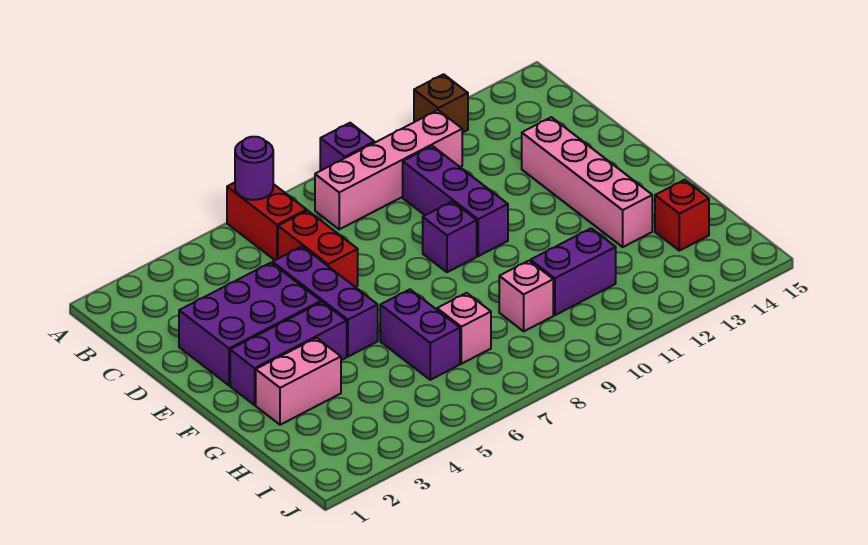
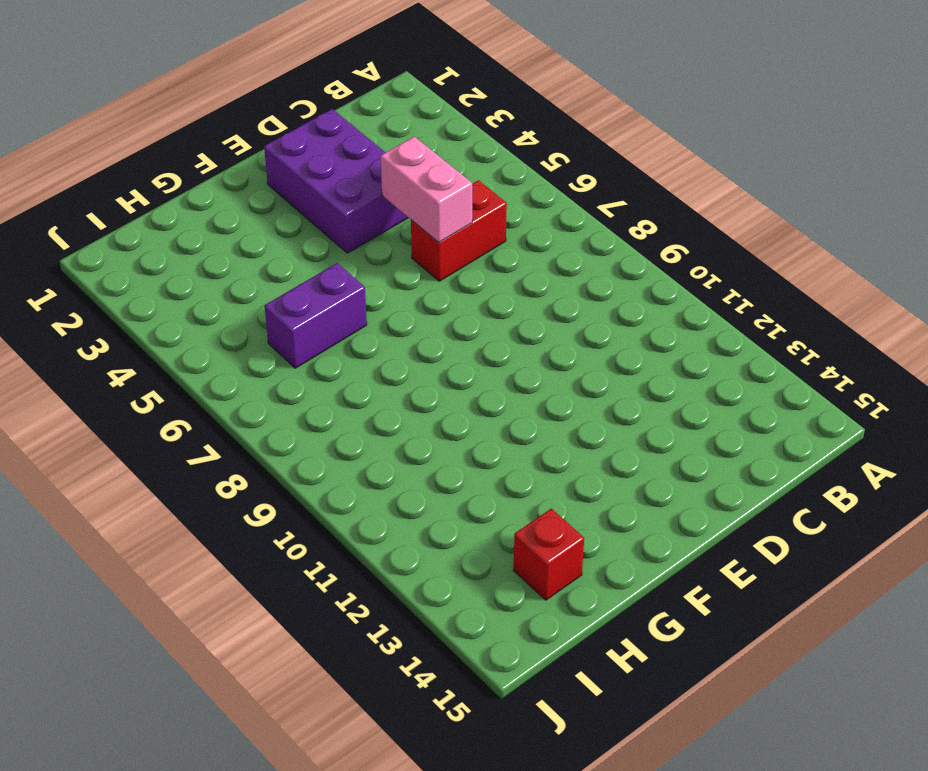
pink brick D5:D6 level 2 -> pink brick G2:G3 level 1
none -> red brick A6:B6 level 1
none -> purple brick A9 level 1
none -> brown brick A12 level 1

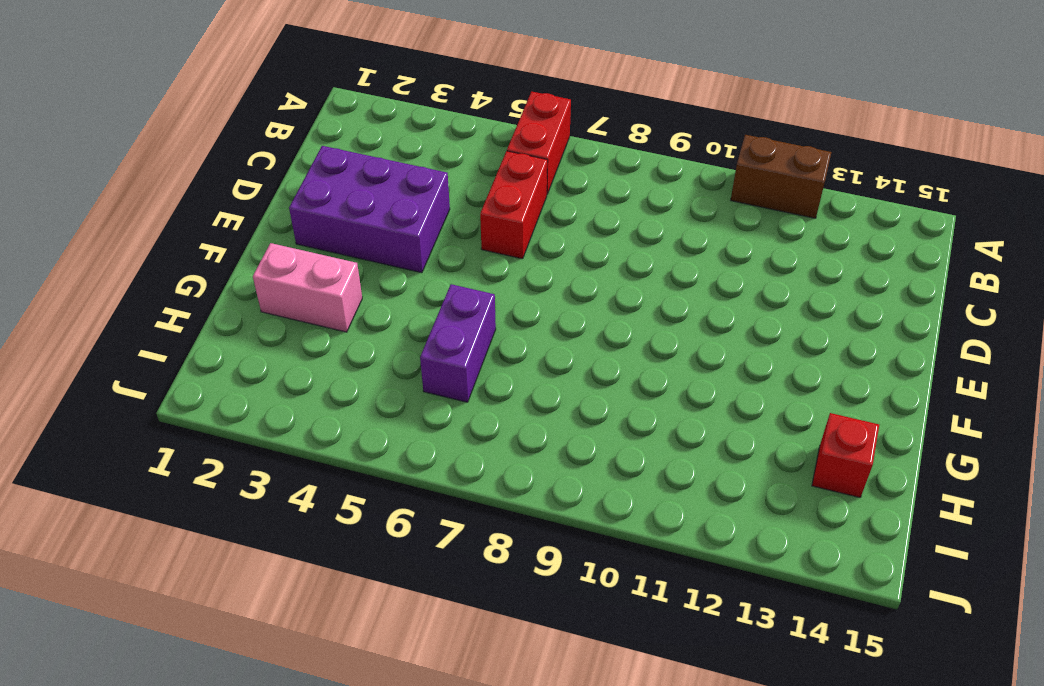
brown brick A11:A12 level 1 -> brown brick A12 level 1
none -> purple brick A9 level 1
none -> pink brick B8:B11 level 1
none -> purple brick C10:E10 level 1

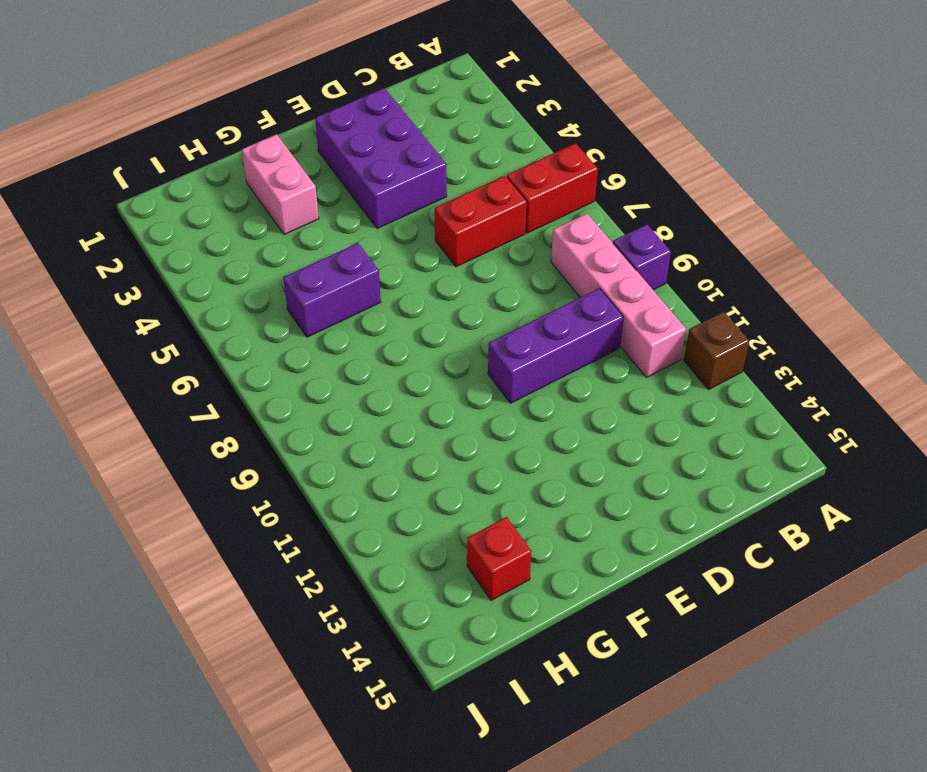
none -> purple brick D5:F5 level 1
none -> pink brick D13:G13 level 1
none -> purple brick E9 level 1

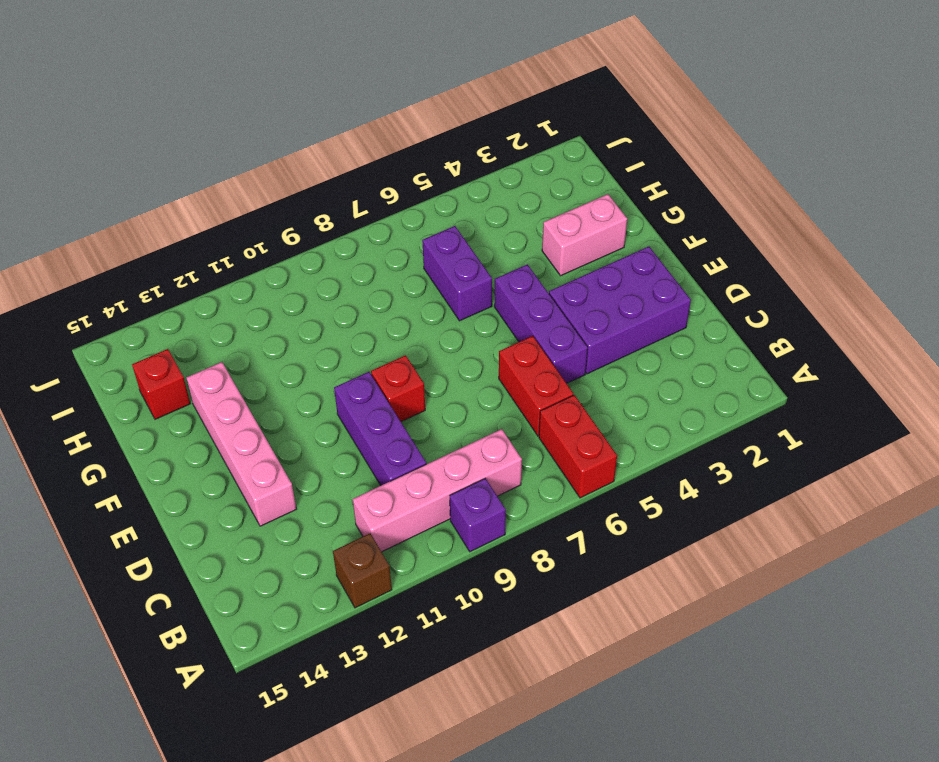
red brick E9 level 1 -> purple brick E9 level 1
none -> purple brick F2:F4 level 1
none -> pink brick H7 level 1
none -> pink brick H9 level 1

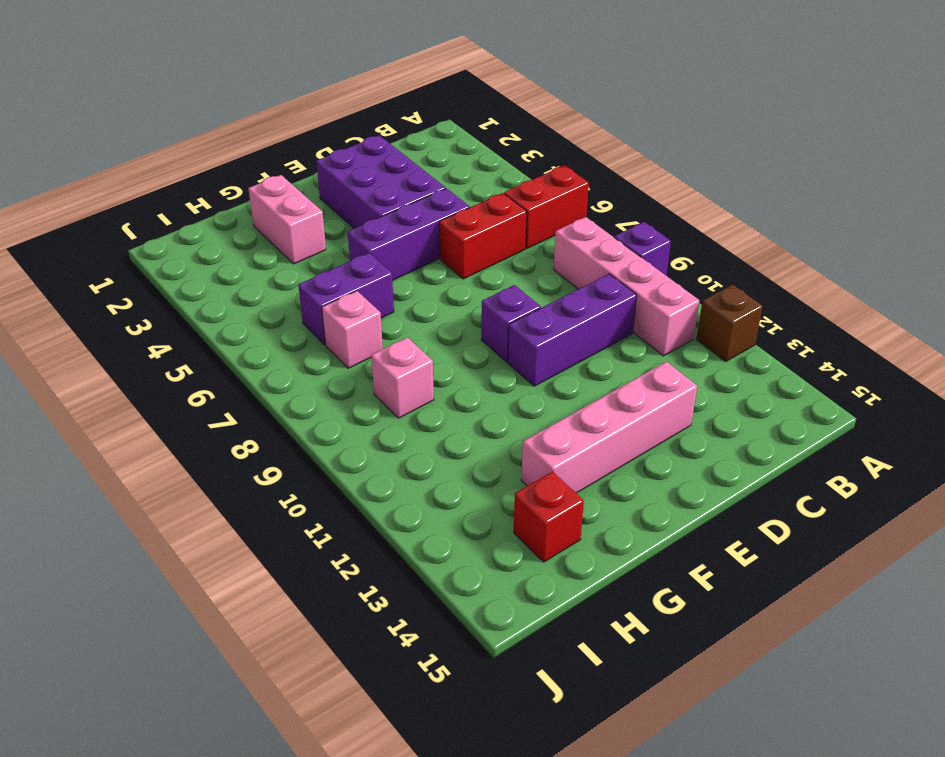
none -> purple brick F2:F4 level 1
none -> purple brick H10:H11 level 1
none -> purple round brick A6 level 2

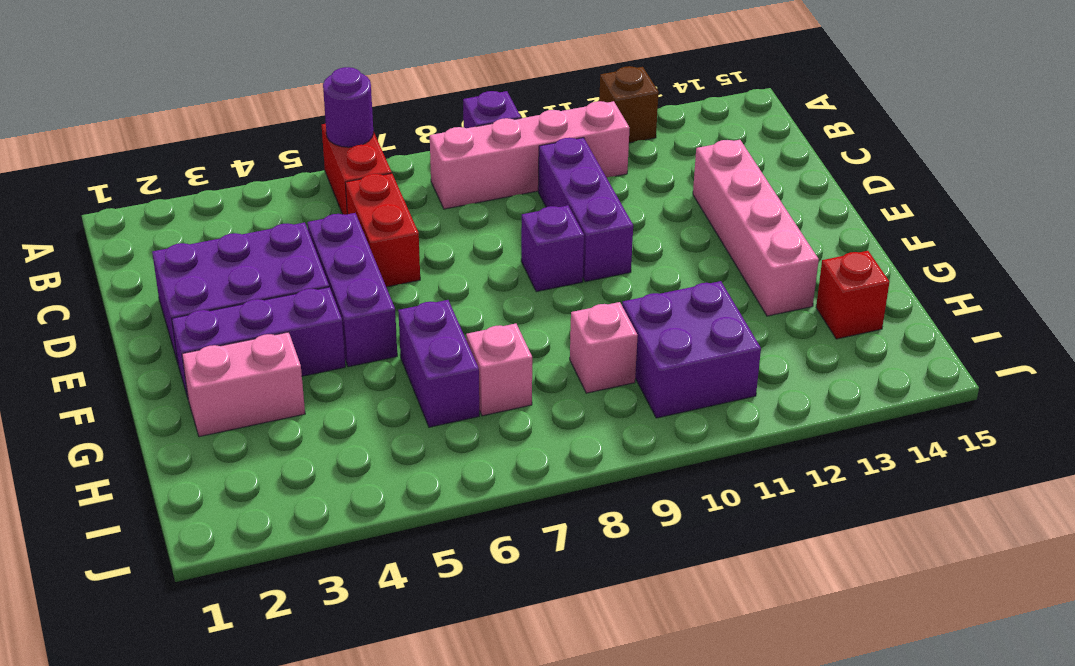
purple brick H10:I11 level 1 -> purple brick H10:H11 level 1

